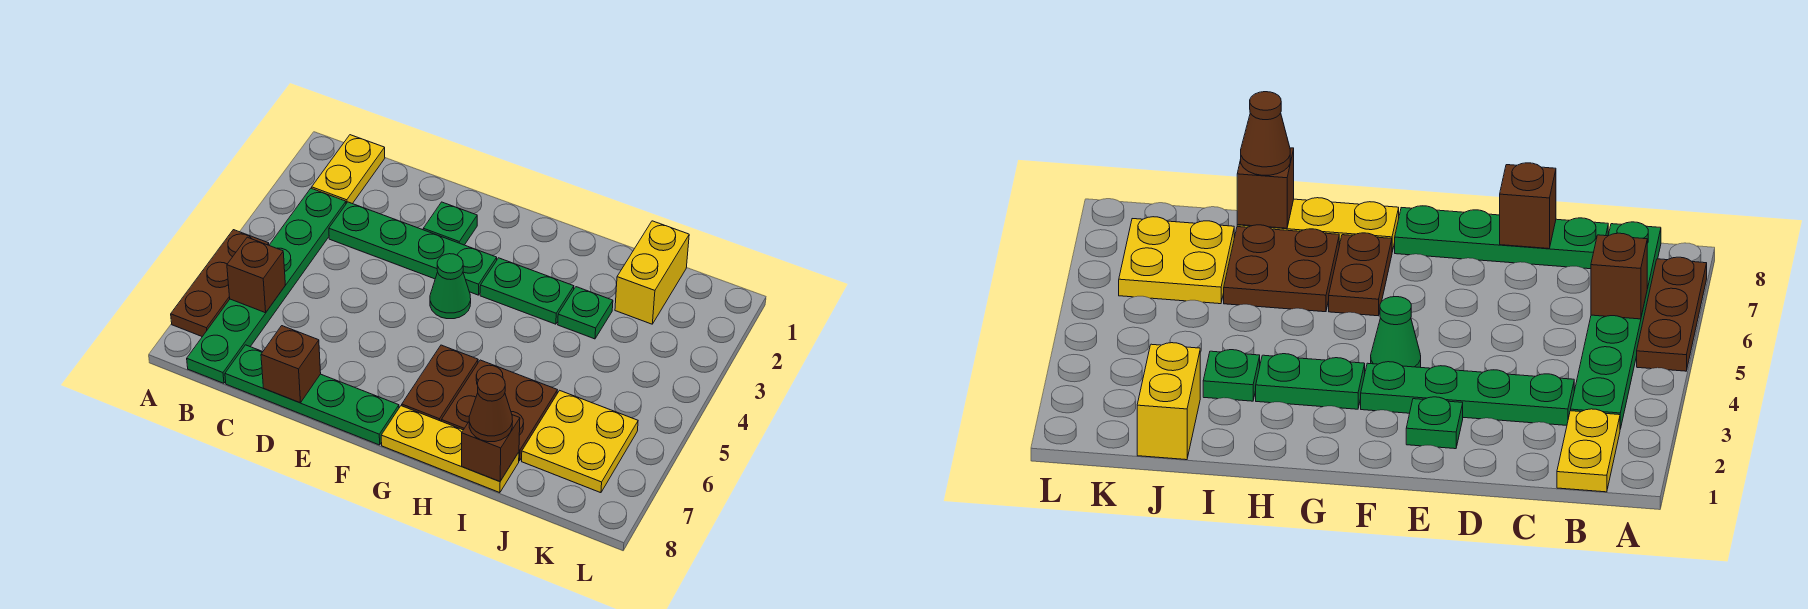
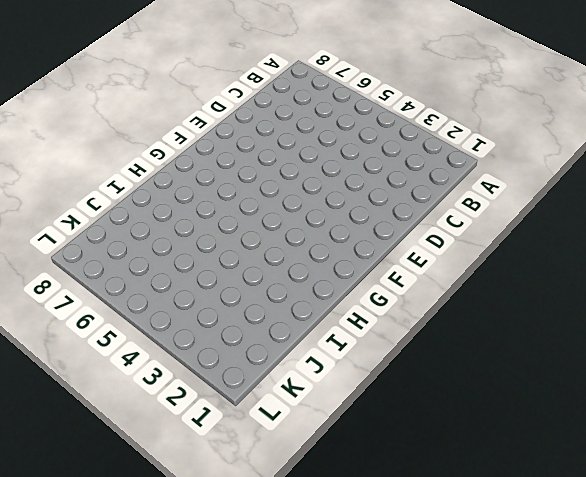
none -> brown plate A5:A7 level 1
none -> yellow plate B1:B2 level 1
none -> green plate B3:B8 level 1

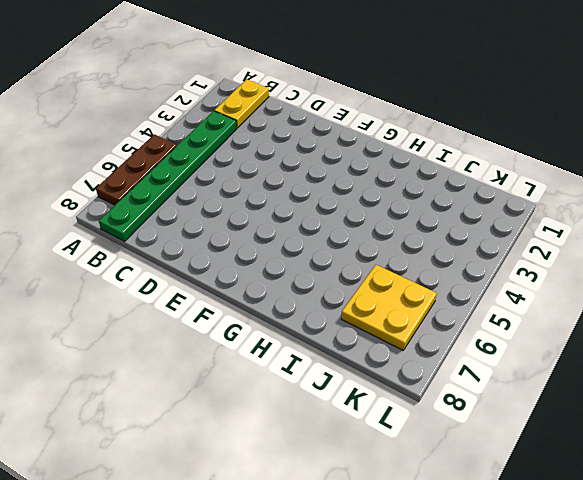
none -> green plate C3:F3 level 1
none -> green plate C8:F8 level 1
none -> green plate E2 level 1

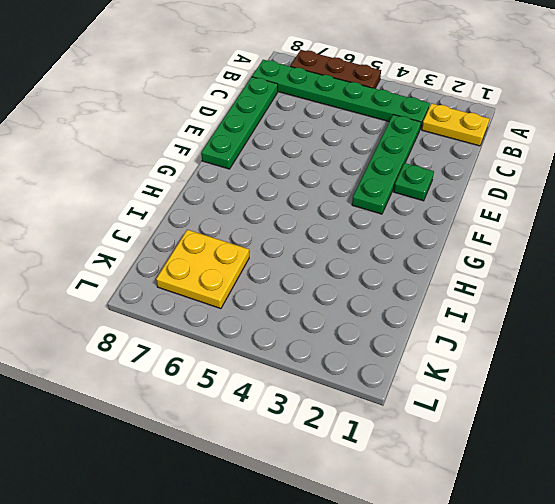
none -> green cone F4 level 1
none -> green plate G3:H3 level 1
none -> brown plate G6:G7 level 1

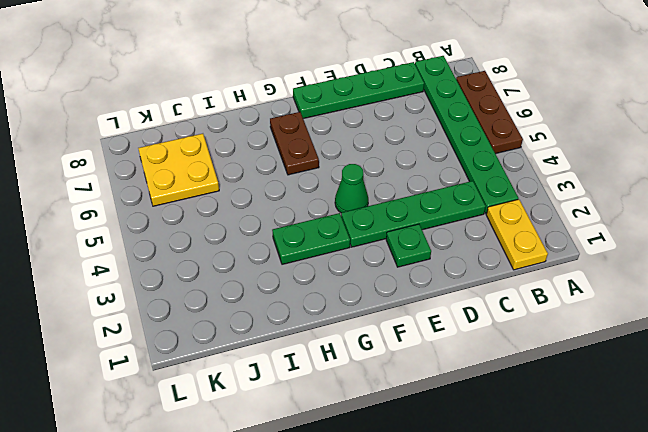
none -> yellow plate G8:I8 level 1
none -> brown plate H6:I7 level 1
none -> green plate I3 level 1

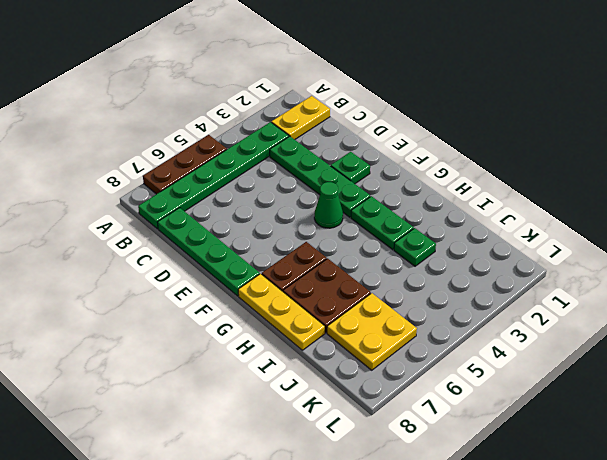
none -> yellow brick J1:J2 level 1
none -> brown brick B6 level 2
none -> brown brick D8 level 2

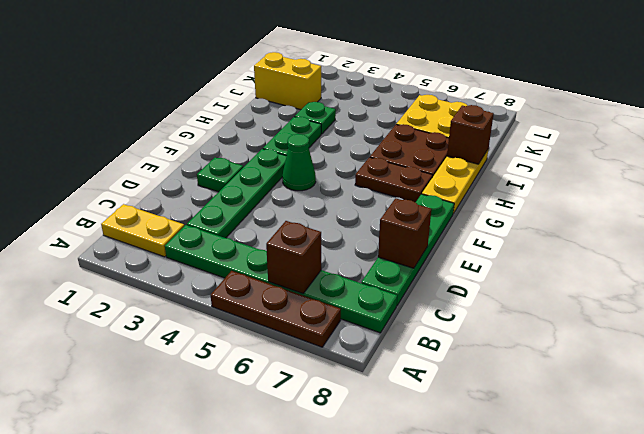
none -> brown cone I8 level 3

